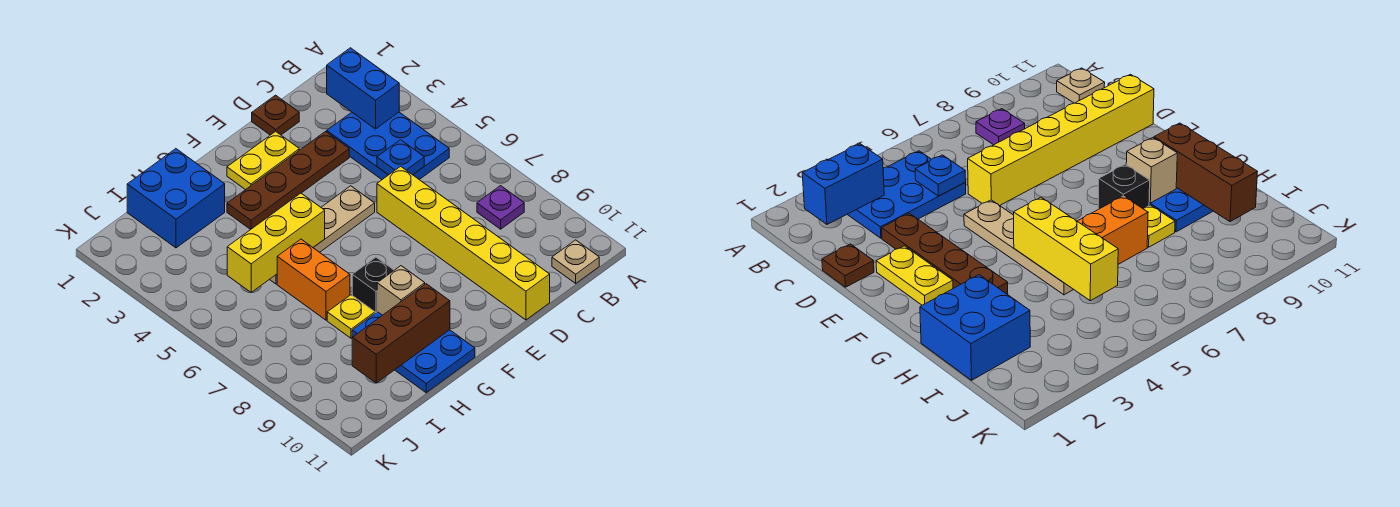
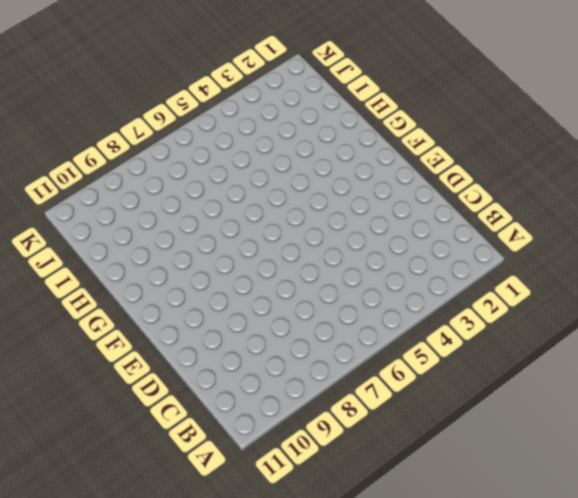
none -> blue plate B3:C5 level 1
none -> purple plate B8 level 1
none -> tan plate B11 level 1

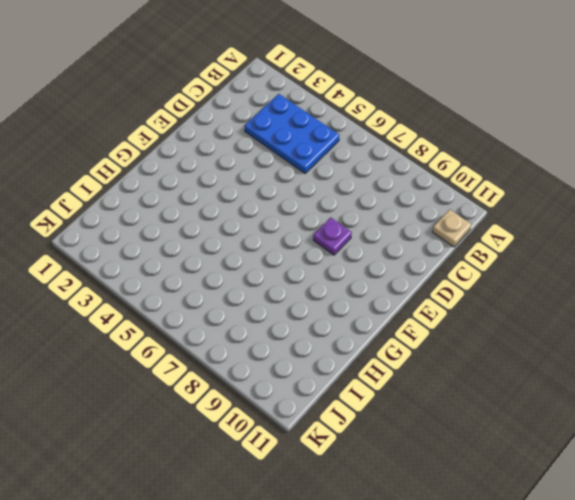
purple plate E8 level 1 -> purple plate B8 level 1
none -> brown plate D1 level 1
none -> brown plate D3:G3 level 1
none -> yellow brick D6:D11 level 1

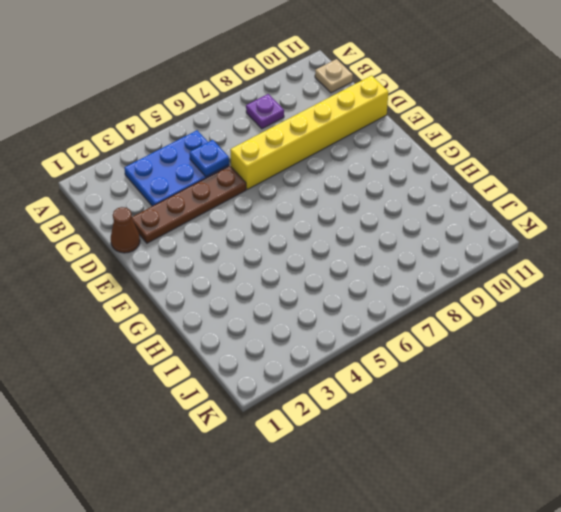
brown cone D1 level 1 -> brown plate D1 level 1
brown plate D2:D5 level 1 -> brown plate D3:G3 level 1
none -> yellow plate E2:F2 level 1
none -> tan plate E5:H5 level 1
none -> black brick G8 level 1

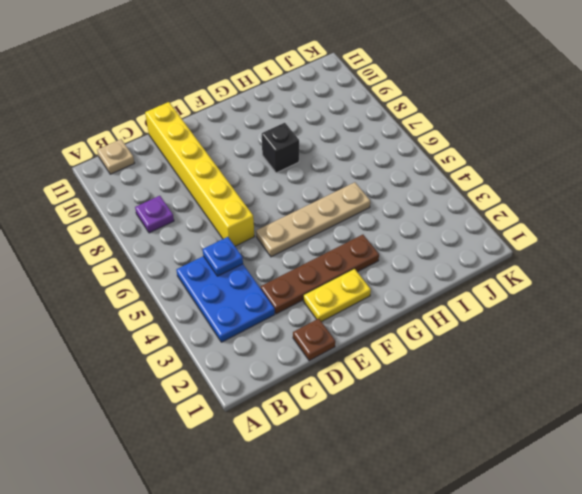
none -> blue plate G9:H11 level 1
none -> blue brick H1:I2 level 1
none -> orange brick H6:H7 level 1

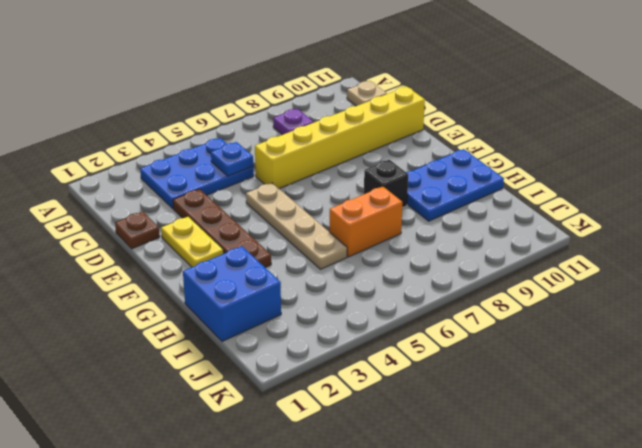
none -> yellow plate H8 level 1
none -> blue brick B2:B3 level 2
none -> yellow brick G5:I5 level 2

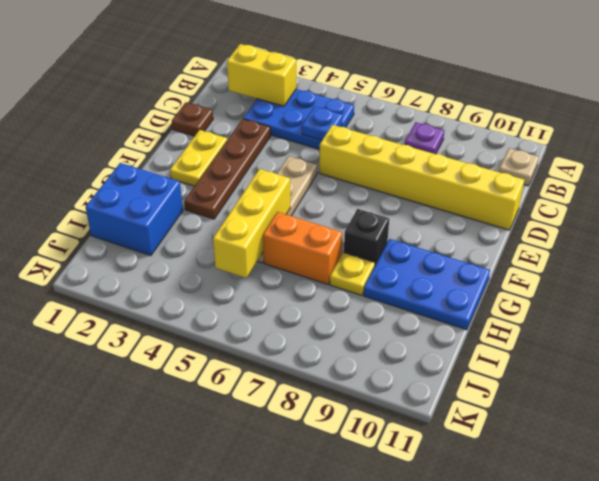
yellow brick B2:B3 level 2 -> blue brick B2:B3 level 2
none -> tan brick G9 level 2
none -> brown brick G10:I10 level 2

